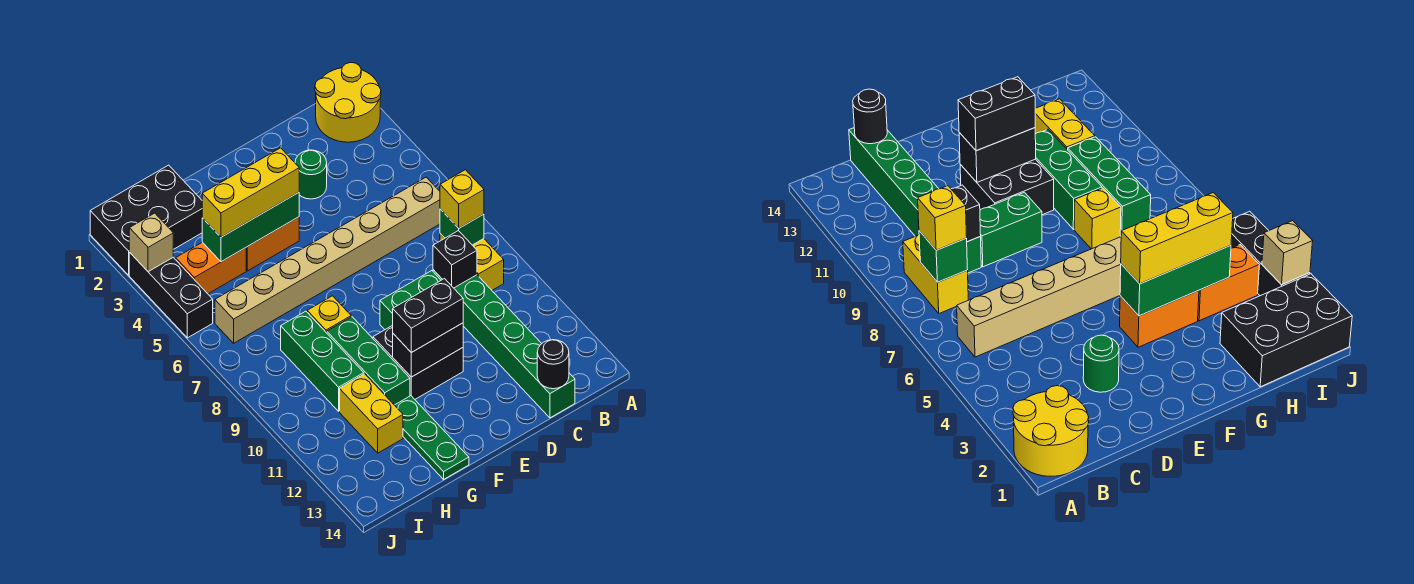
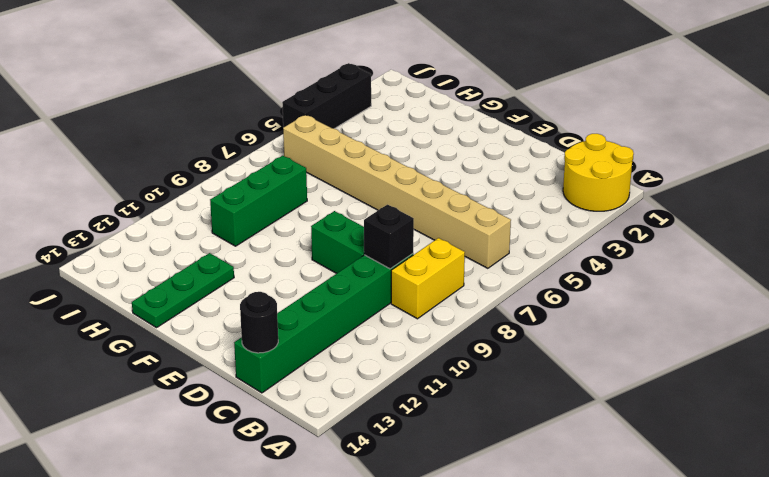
none -> green round brick D3 level 1
none -> black brick E10:F11 level 1
none -> orange brick F4:G4 level 1

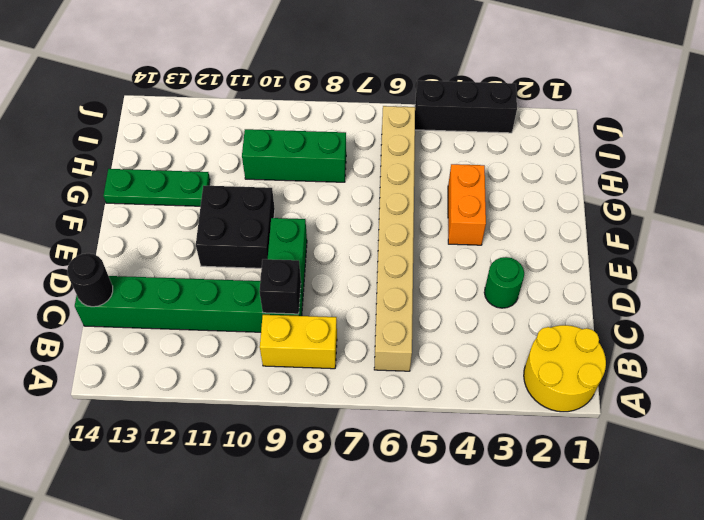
none -> yellow brick G8 level 1
none -> green brick G9:G11 level 1
none -> black brick H1:J2 level 1

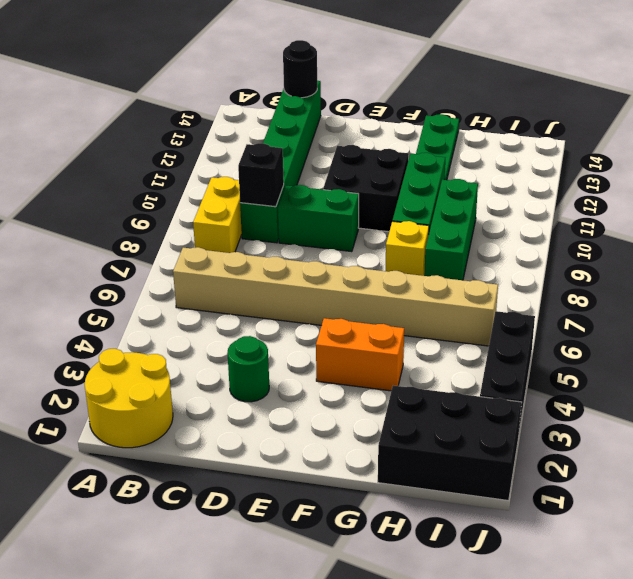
none -> orange brick H4:I4 level 1
none -> yellow brick H11:H12 level 1
none -> green brick B8 level 2

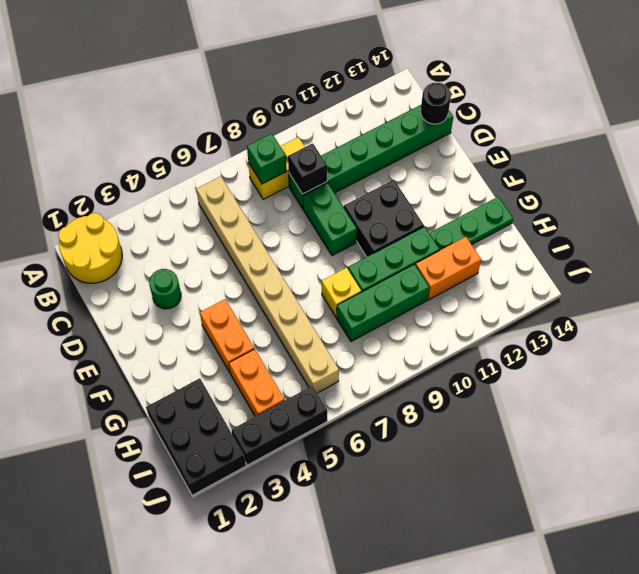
orange brick H11:H12 level 1 -> yellow brick H11:H12 level 1
none -> black brick E11:F11 level 2
none -> green brick F4:H4 level 2
none -> tan brick J3 level 2

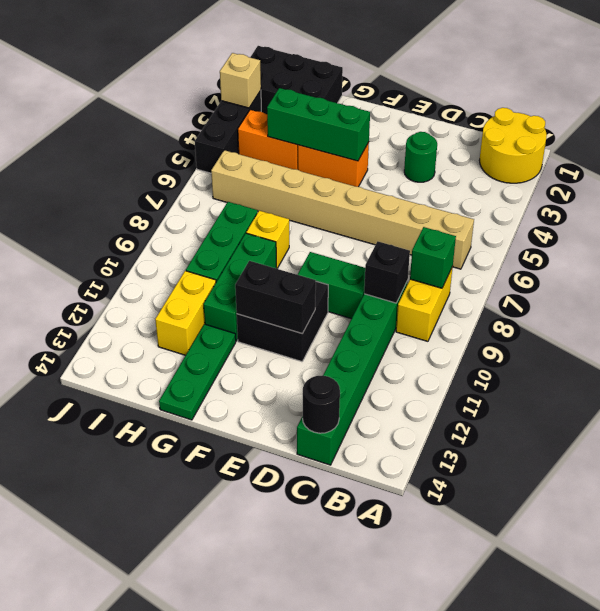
none -> yellow brick B8 level 3
none -> black brick E11:F11 level 3
none -> yellow brick F4:H4 level 3

